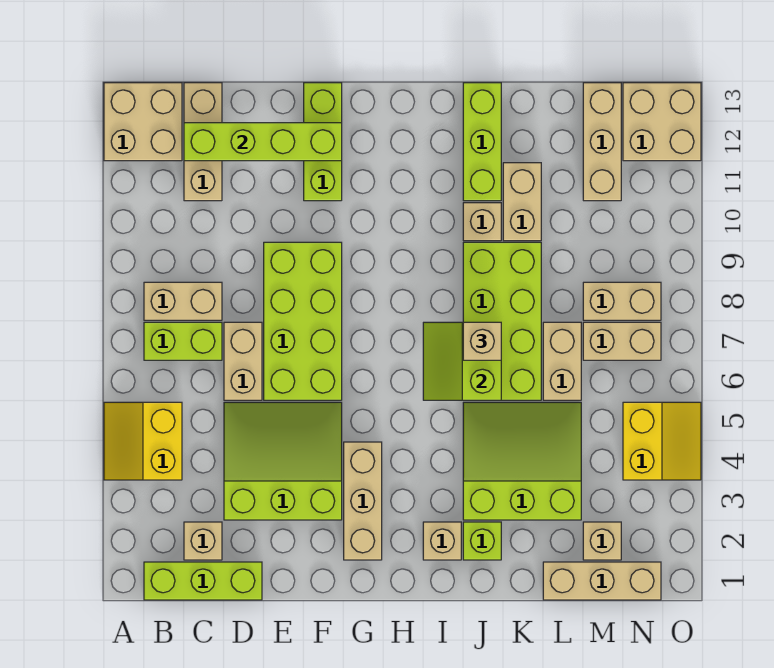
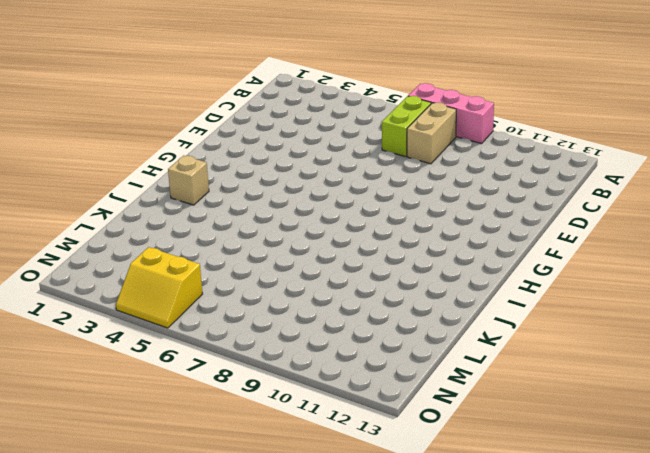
pink brick A7:A9 level 1 -> none
none -> yellow slope A4:B5 level 1 top B
none -> tan brick A12:B13 level 1
none -> lime brick B1:D1 level 1
none -> tan brick C2 level 1

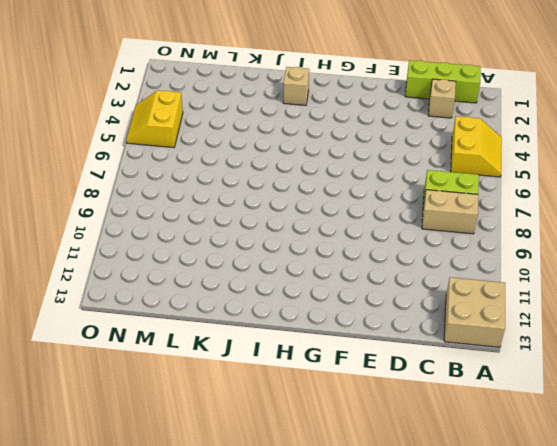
none -> tan brick C11:C13 level 1
none -> lime slope D3:F5 level 1 top 3
none -> tan brick D6:D7 level 1
none -> lime brick E6:F9 level 1

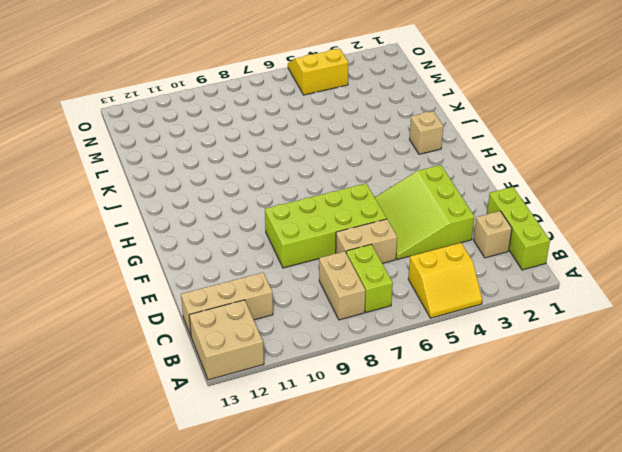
none -> lime brick F11:F13 level 1
none -> tan brick G2:G4 level 1
none -> lime brick J2 level 1
none -> lime slope J3:L5 level 1 top 3

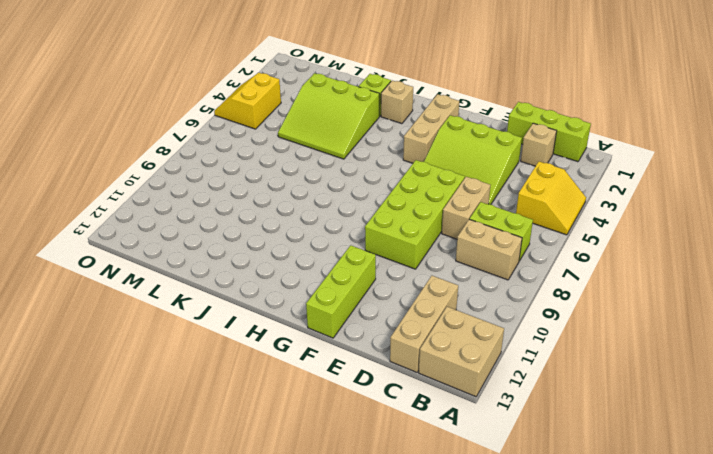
none -> lime brick J6:K9 level 1
none -> tan brick J10 level 1
none -> lime brick J11:J13 level 1
none -> tan brick K10:K11 level 1

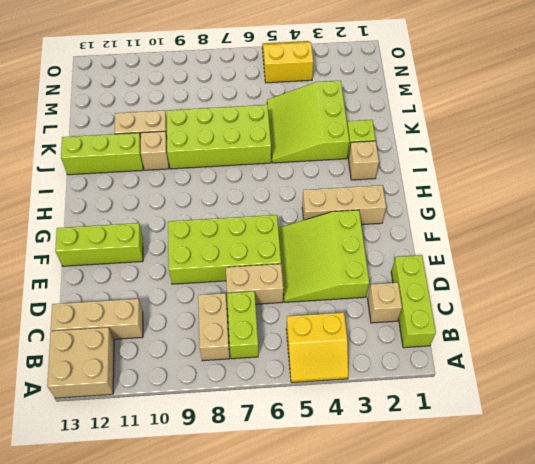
none -> tan brick L1:N1 level 1
none -> tan brick L6:L7 level 1
none -> tan brick M2 level 1
none -> tan brick M7:N7 level 1

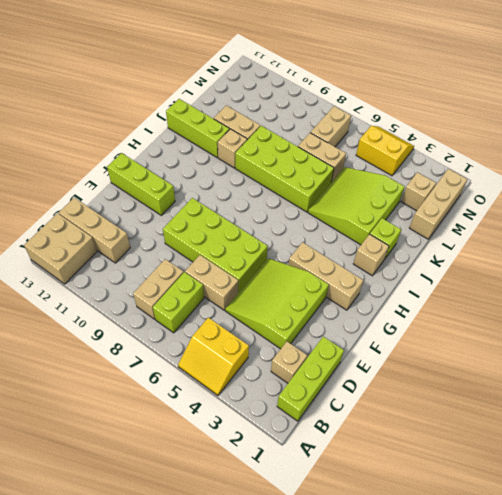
none -> tan brick M8:N8 level 1
none -> tan brick M11:M13 level 1
none -> tan brick N12:O13 level 1
none -> lime brick C12:F12 level 2

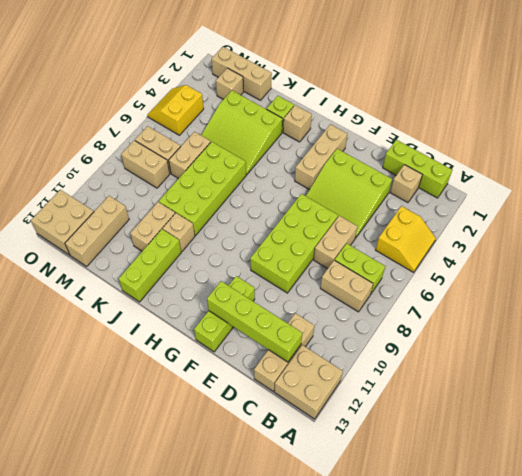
none -> lime slope I6:J7 level 2 top J
none -> tan brick J7 level 3

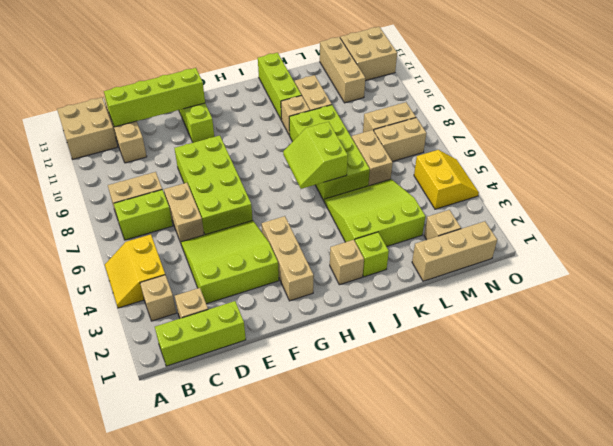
tan brick B3 level 1 -> tan brick J7 level 3

